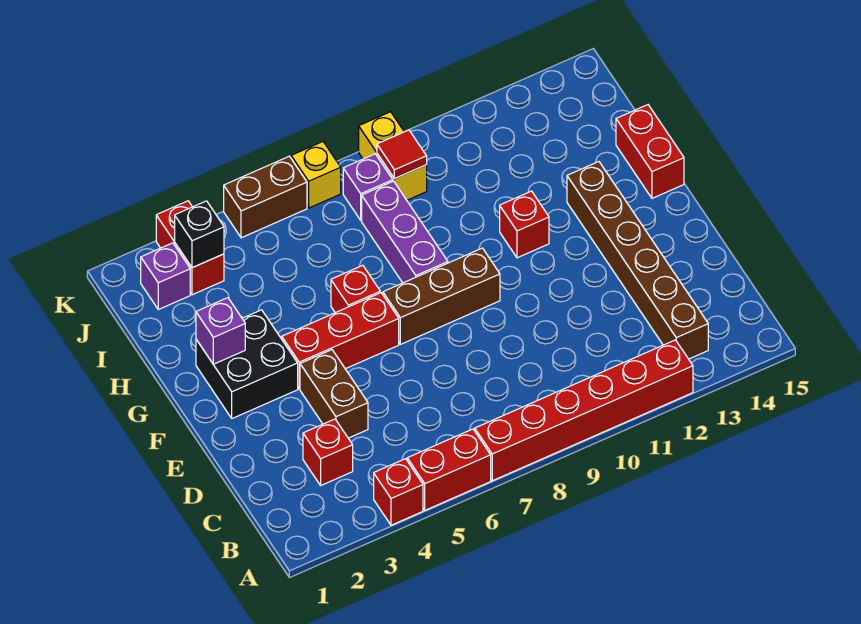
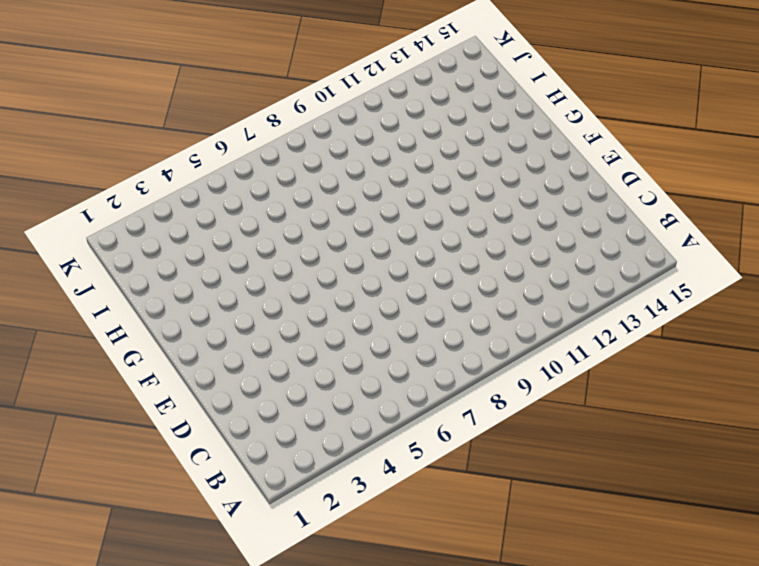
none -> red brick A4 level 1
none -> red brick A5:A6 level 1
none -> red brick A7:A12 level 1

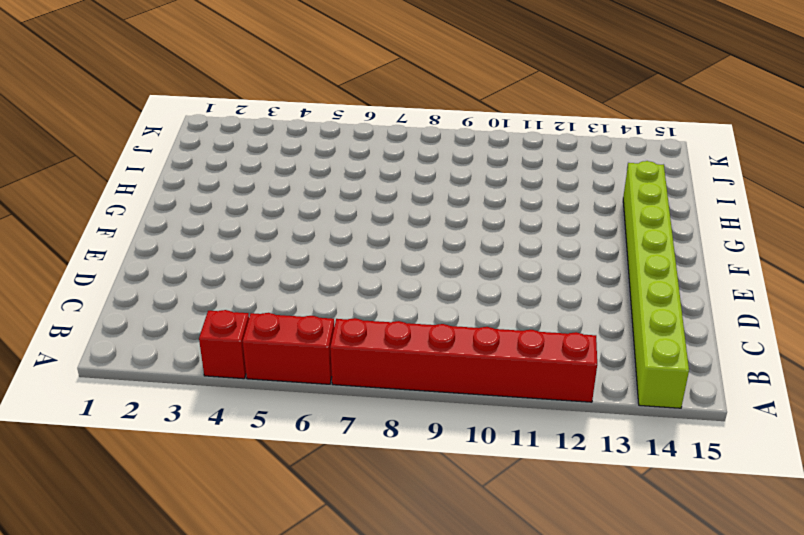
lime brick A14:H14 level 1 -> none
none -> brown brick B13:G13 level 1
none -> red brick C3 level 1
none -> brown brick D4:E4 level 1

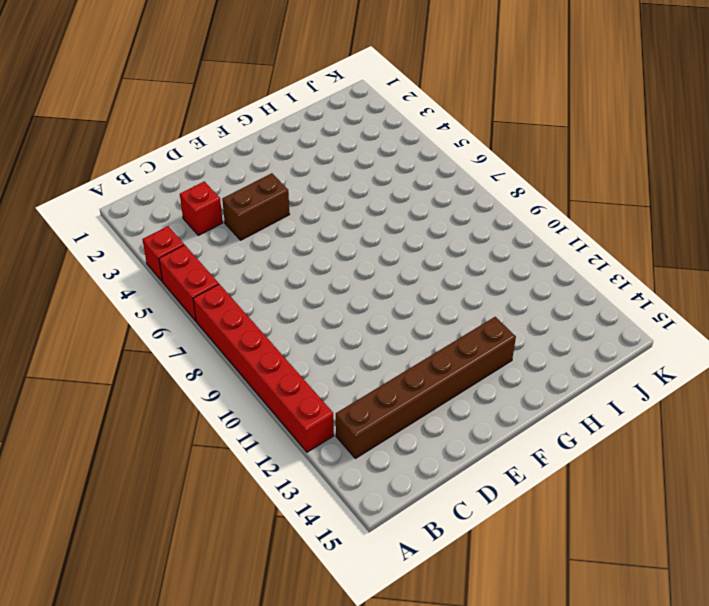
none -> black brick F2:G3 level 1
none -> red brick F4:F6 level 1
none -> brown brick F7:F9 level 1

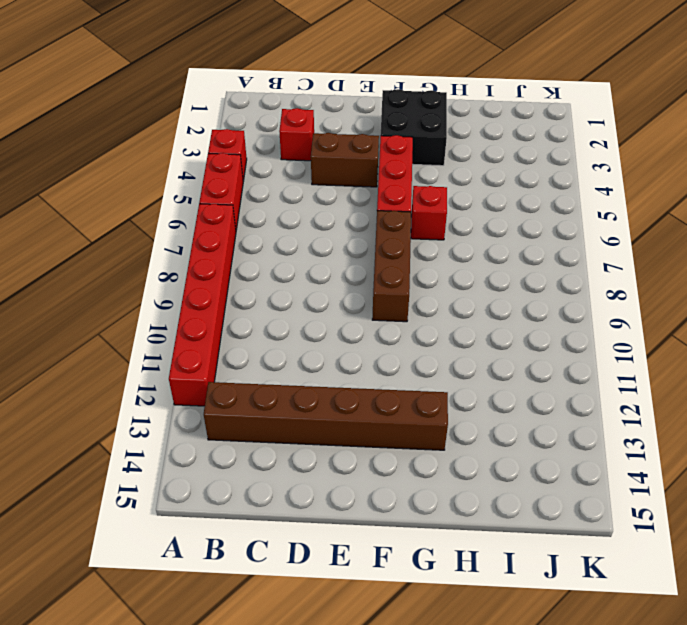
none -> purple brick G8:I8 level 1
none -> red brick G11 level 1
none -> red brick G15:H15 level 1

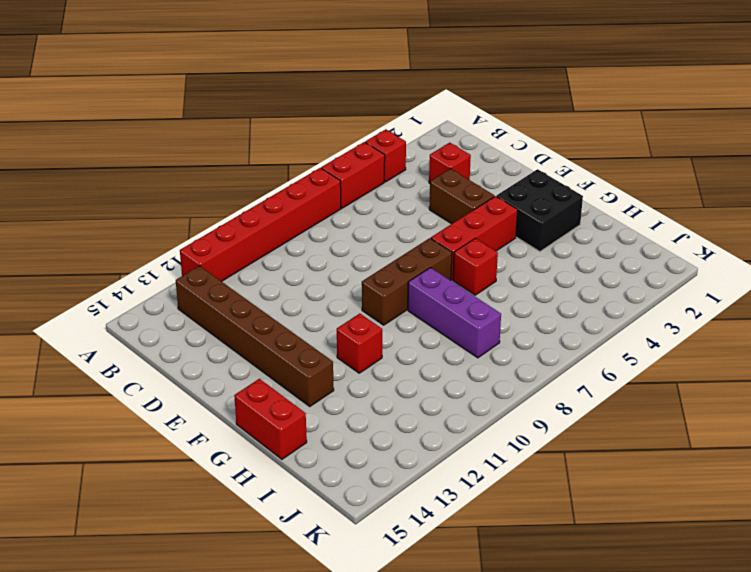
none -> purple brick J2 level 1
none -> red brick J3:K3 level 1
none -> purple brick J8 level 1

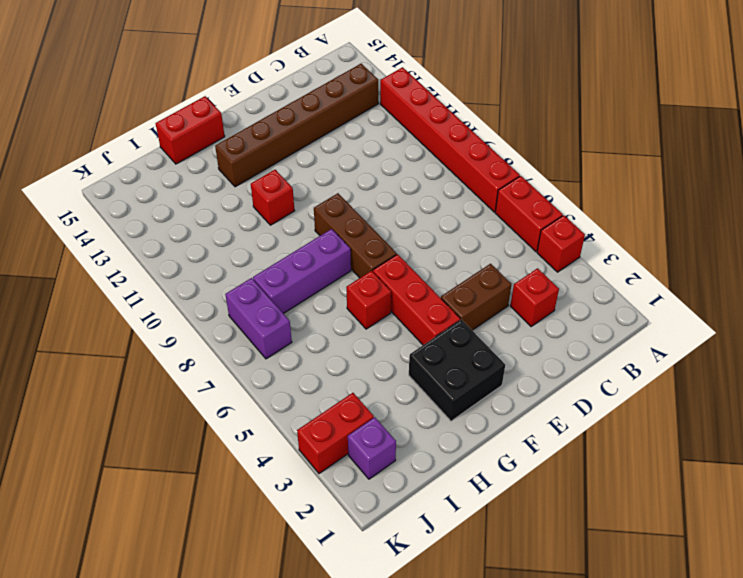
purple brick J7:J8 level 1 -> purple brick J8 level 1
none -> yellow brick J9:K9 level 1
none -> brown brick K5:K6 level 1
none -> yellow brick K7 level 1

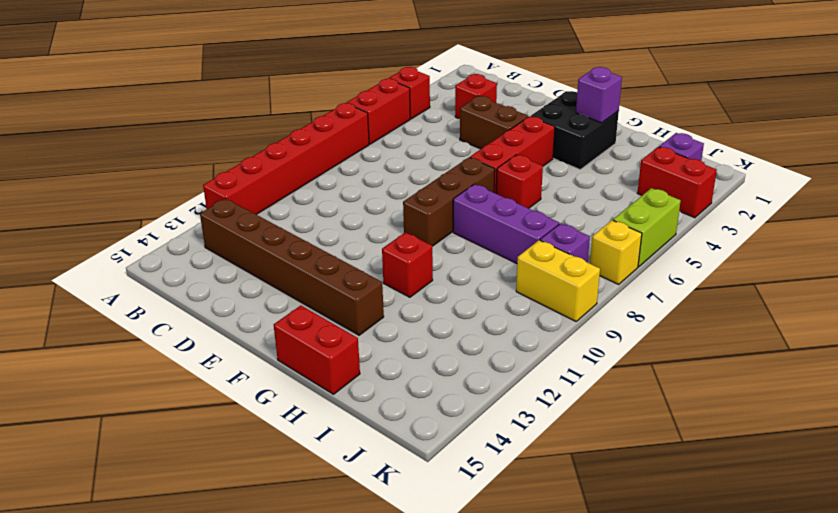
lime brick K5:K6 level 1 -> brown brick K5:K6 level 1
none -> black brick J3 level 2
none -> red tile J9 level 2

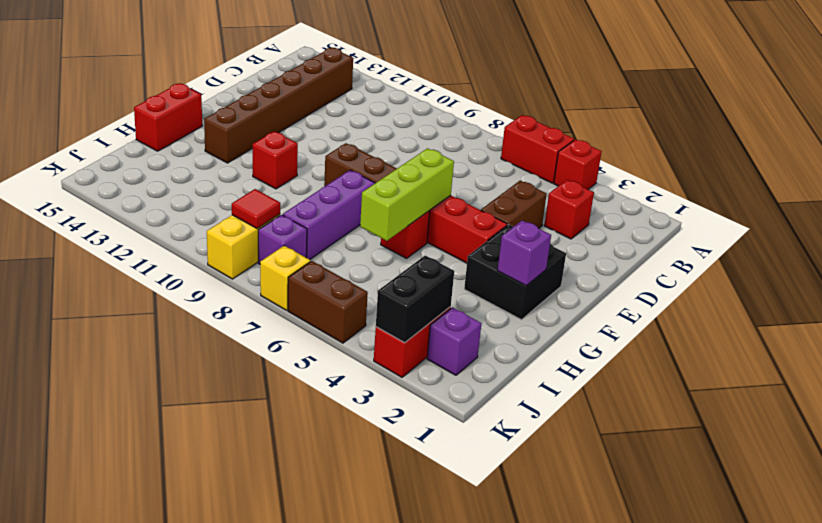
lime brick F6:H6 level 2 -> none
black brick J3:K3 level 2 -> black brick J3 level 2
none -> red brick A7:A12 level 1

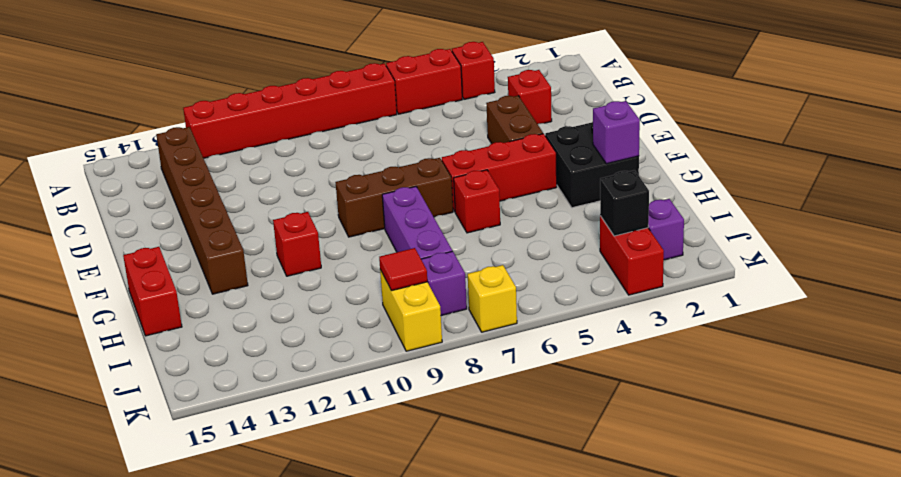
none -> brown brick K5:K6 level 1

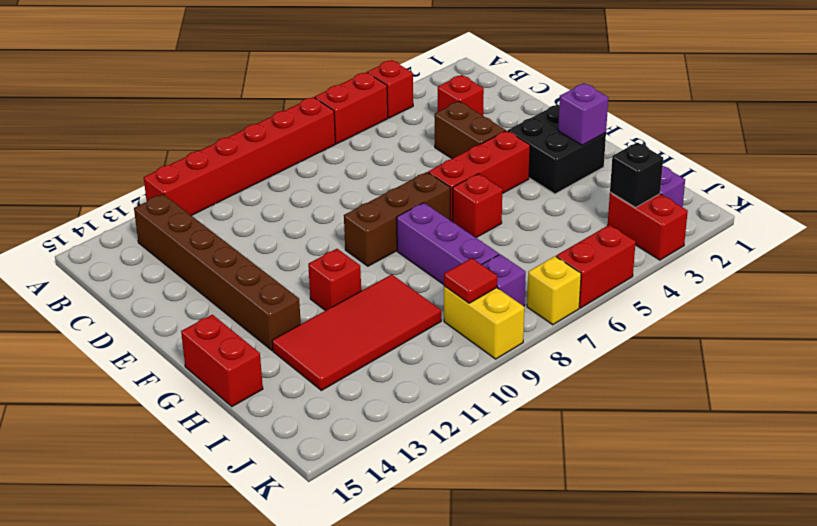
red tile H10:I13 level 1 -> none
red brick K5:K6 level 1 -> brown brick K5:K6 level 1

